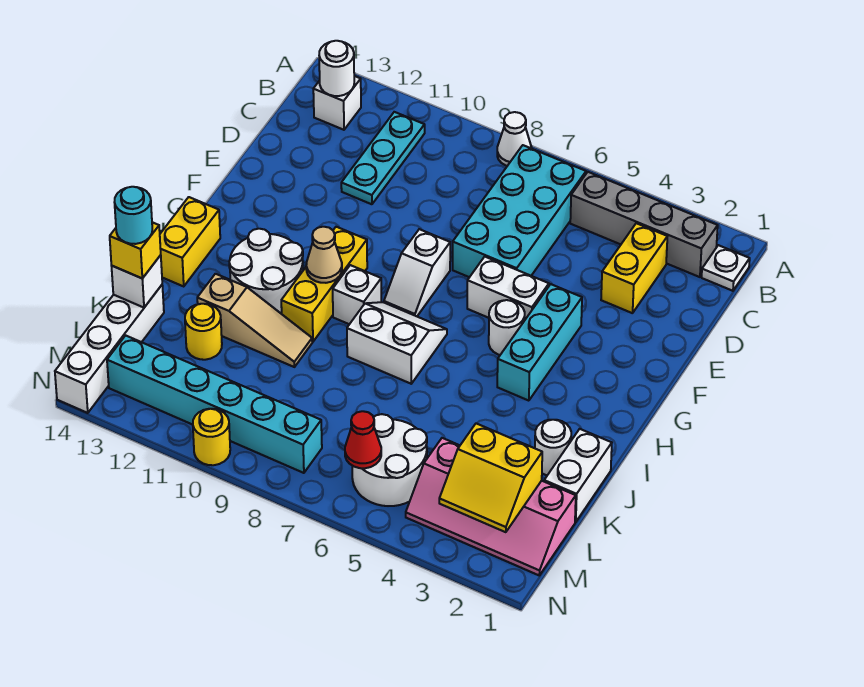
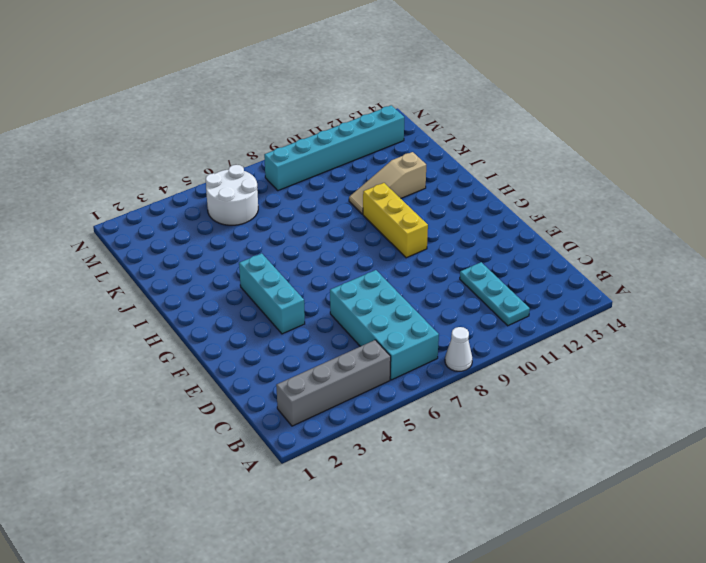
none -> white plate B1 level 1
none -> white brick B13 level 1
none -> yellow brick C3:D3 level 1
none -> white brick F5:F6 level 1

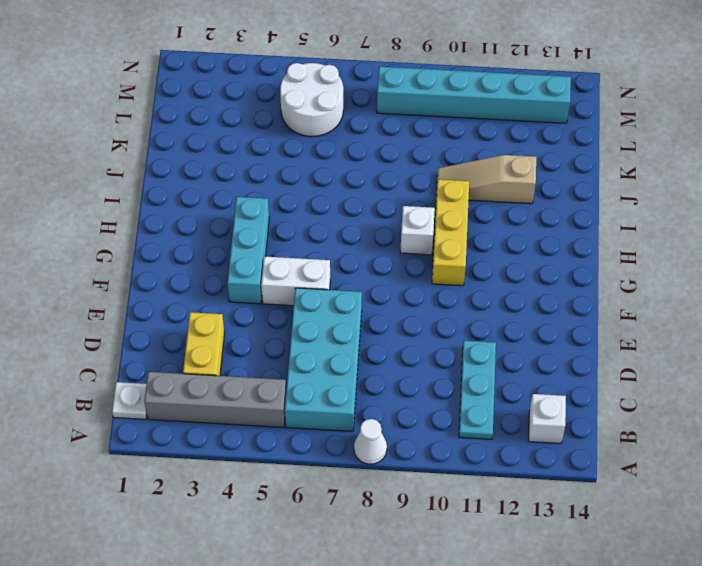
none -> white slope F8:G8 level 1 top F
none -> white round brick G5 level 1
none -> white slope H7:I8 level 1 top I
none -> white round brick H11:I12 level 1

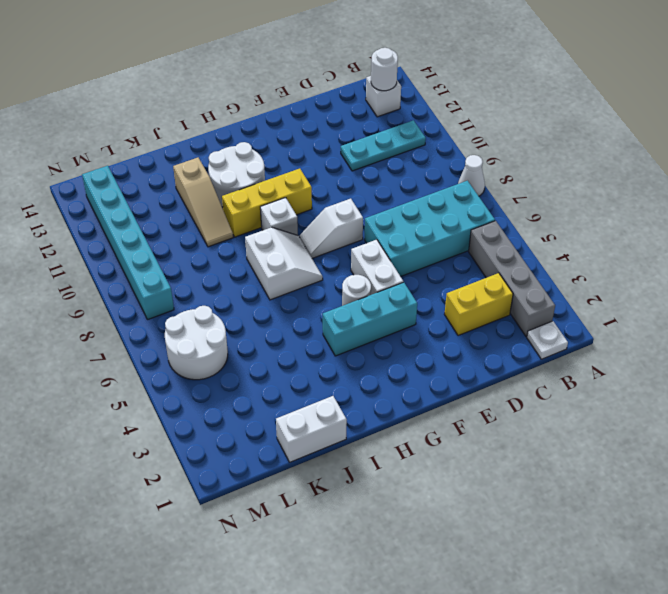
none -> yellow brick H14:I14 level 1
none -> white round brick J2 level 1
none -> yellow round brick K12 level 1
none -> white brick K14:N14 level 1

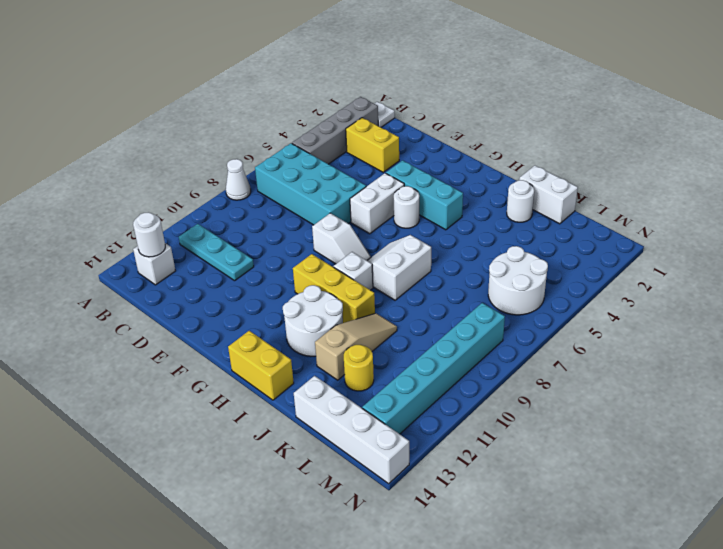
none -> pink slope L1:M4 level 1 top L
none -> yellow round brick N10 level 1
none -> tan cone H10 level 2
none -> white brick K14 level 2

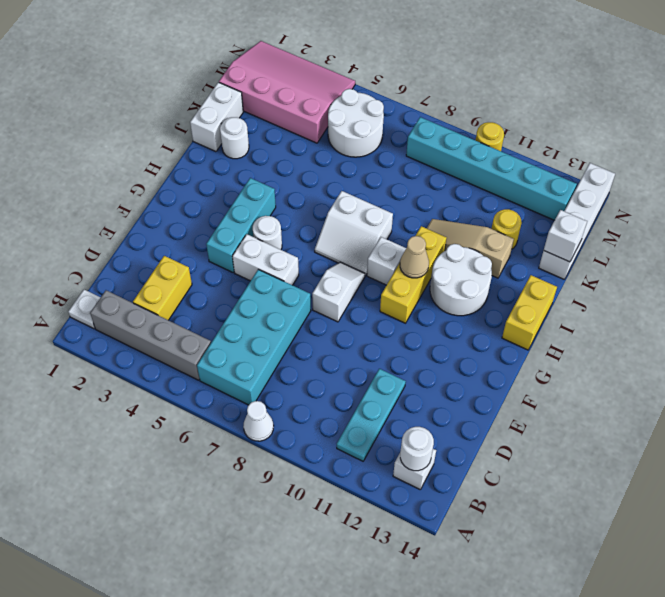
pink slope L1:N4 level 1 top L -> pink slope L1:M4 level 1 top L
none -> yellow slope L2:M3 level 2 top L
none -> red cone M6 level 2
none -> yellow brick K14 level 3
none -> cyan round brick K14 level 4

